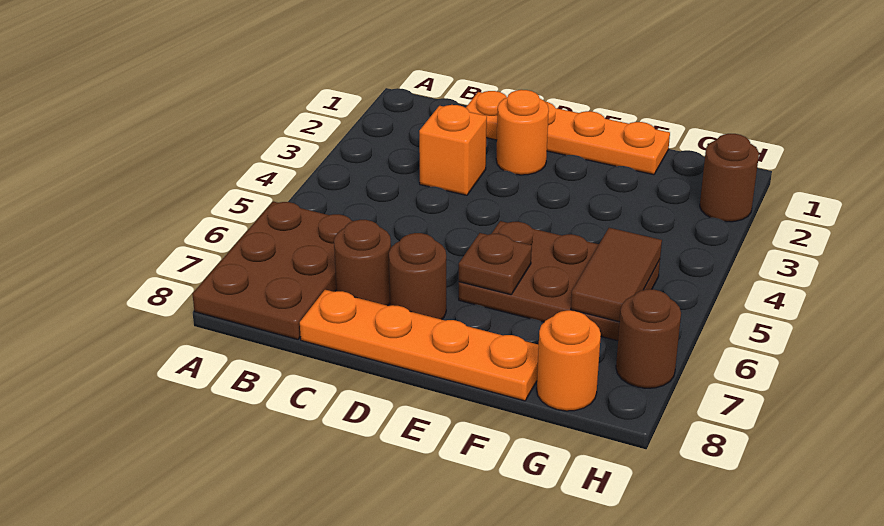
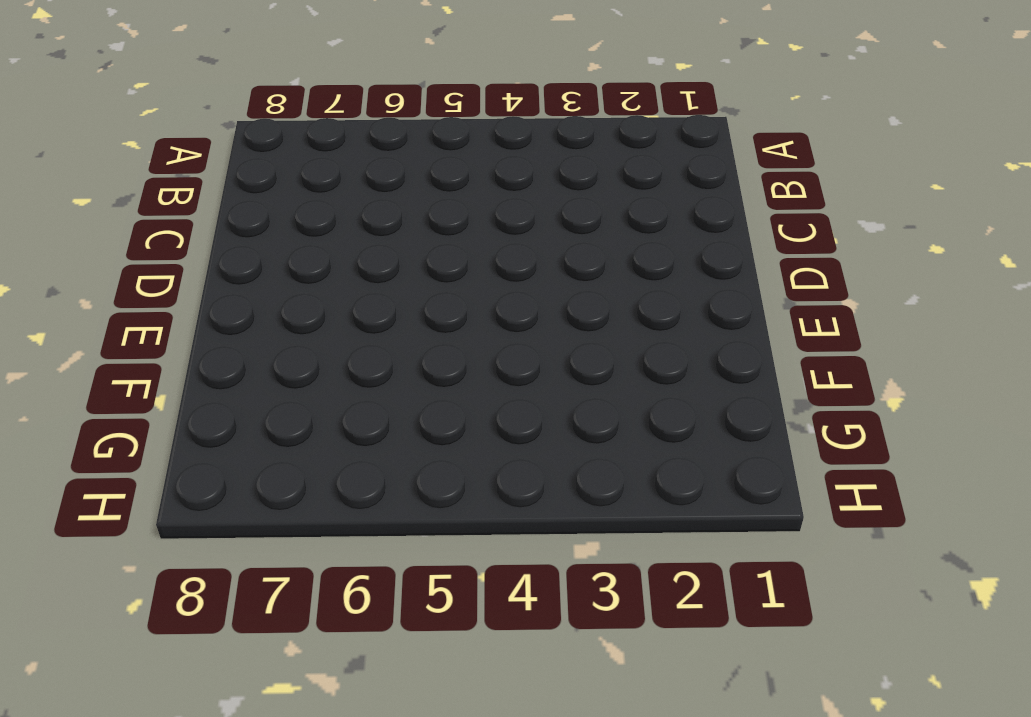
none -> brown plate A6:B8 level 1
none -> orange plate C1:F1 level 1
none -> orange brick C3 level 1

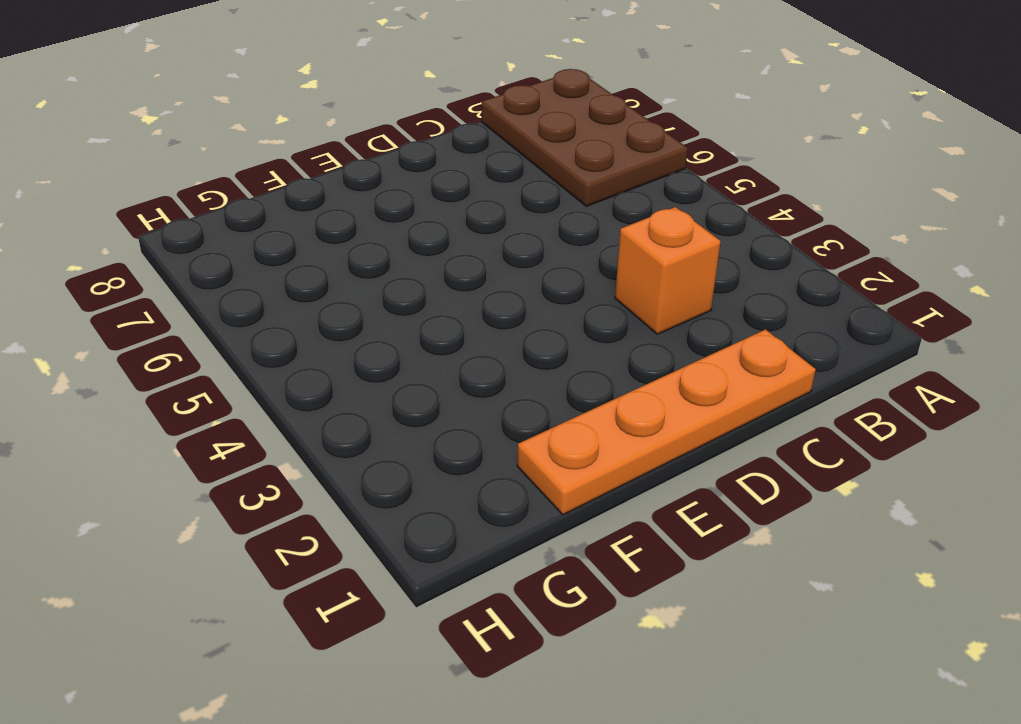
none -> brown round brick C7 level 1
none -> orange plate C8:F8 level 1
none -> orange round brick D2 level 1

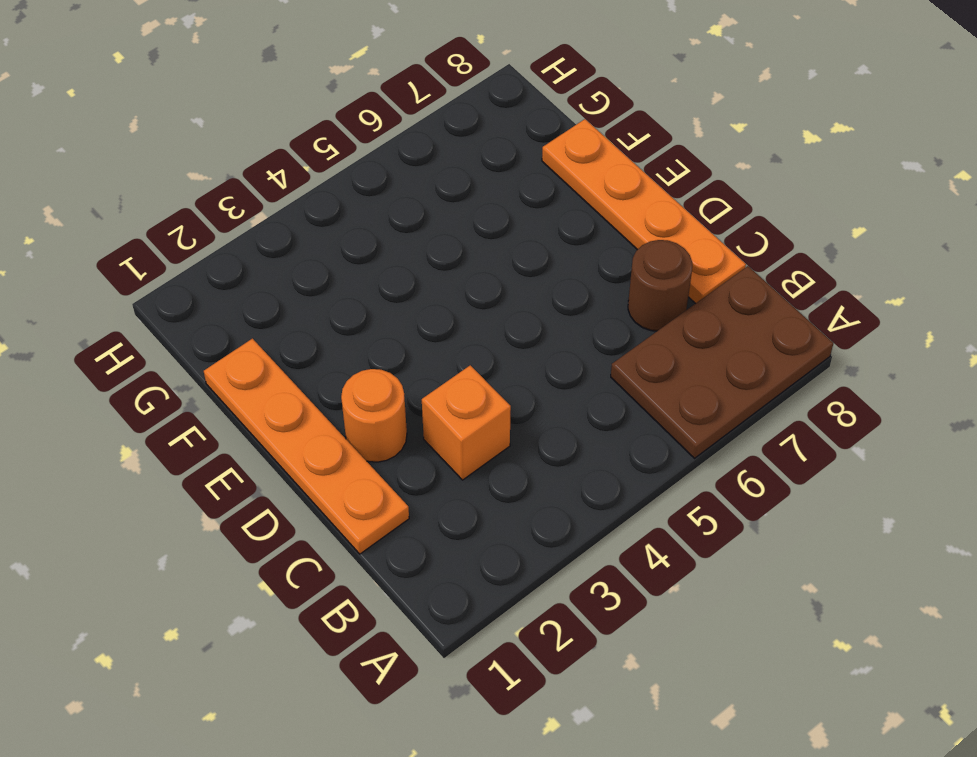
none -> brown round brick D7 level 1
none -> brown plate E5:G6 level 1
none -> orange round brick G8 level 1

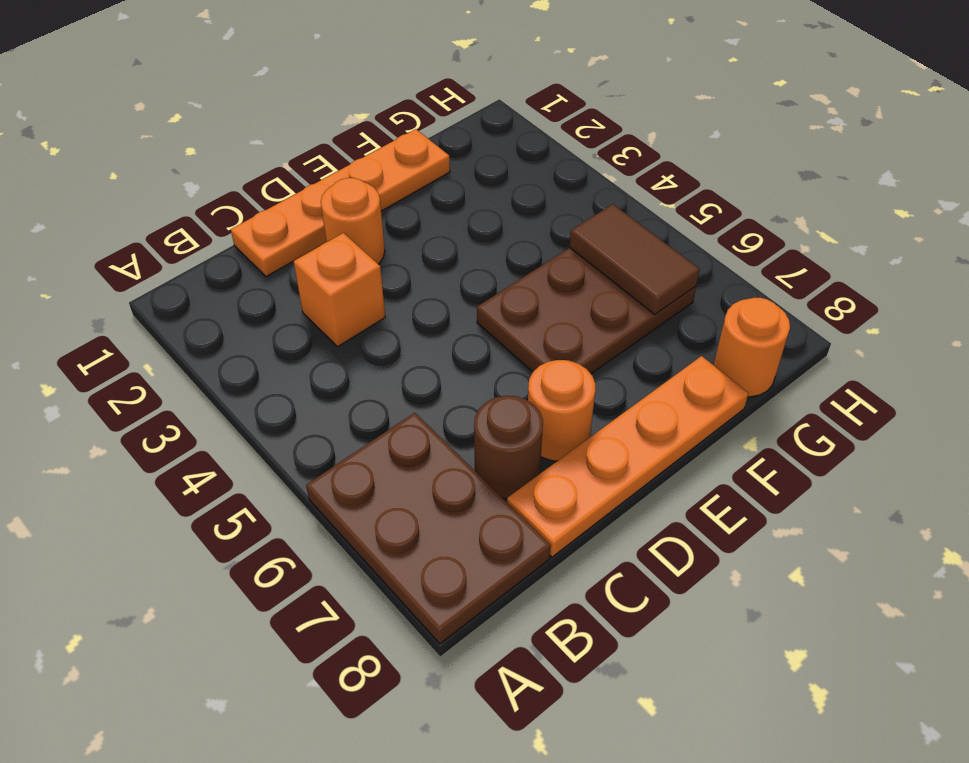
orange round brick D7 level 1 -> brown round brick D7 level 1
none -> brown round brick H2 level 1
none -> brown round brick H7 level 1
none -> brown plate E6 level 2

